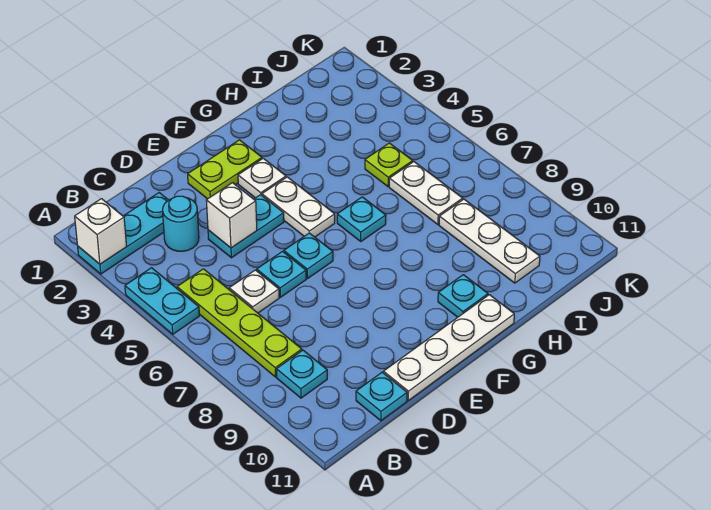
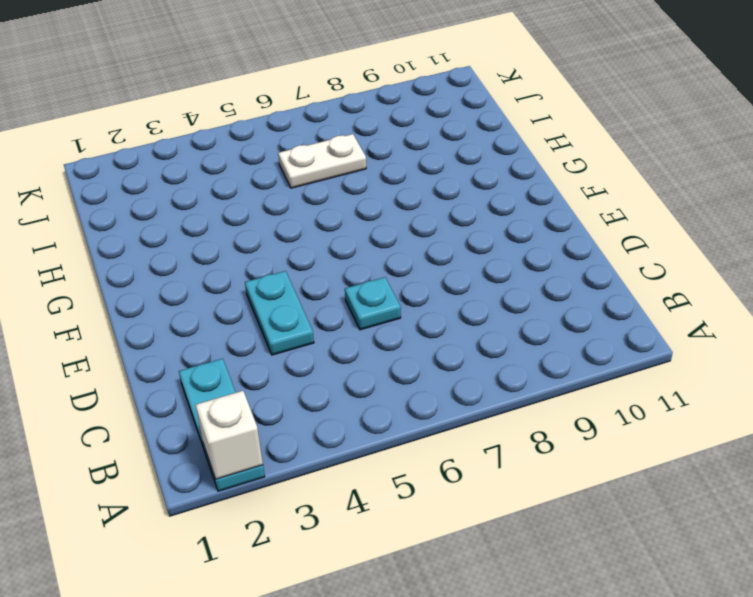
none -> cyan plate A4:A5 level 1
none -> lime plate B5:B8 level 1
none -> cyan plate B9 level 1

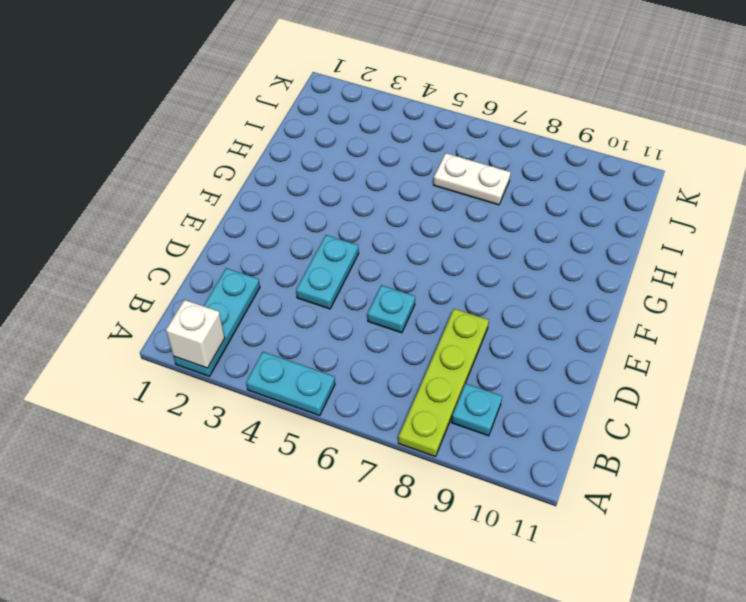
lime plate A8:D8 level 1 -> lime plate B5:B8 level 1
none -> cyan round brick C3 level 1
none -> white plate C6 level 1
none -> cyan plate C11 level 1

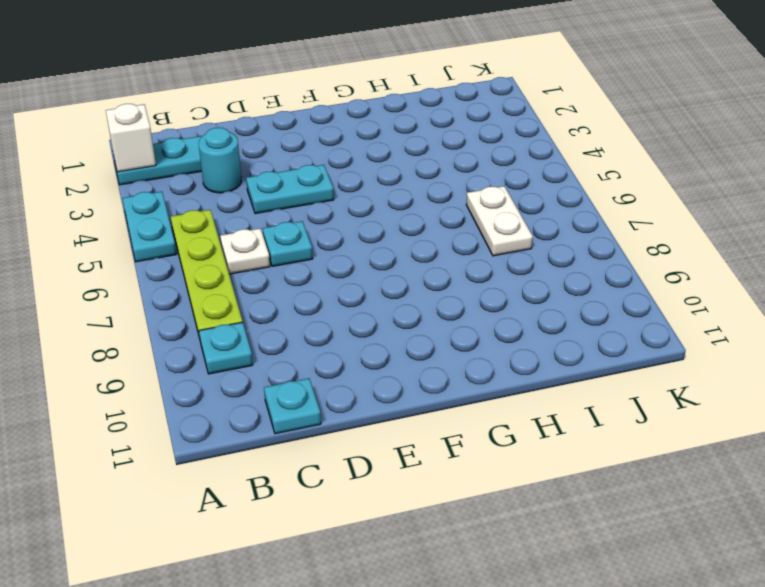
none -> white plate D11:G11 level 1
none -> lime plate E2:F2 level 1
none -> cyan plate E6 level 1

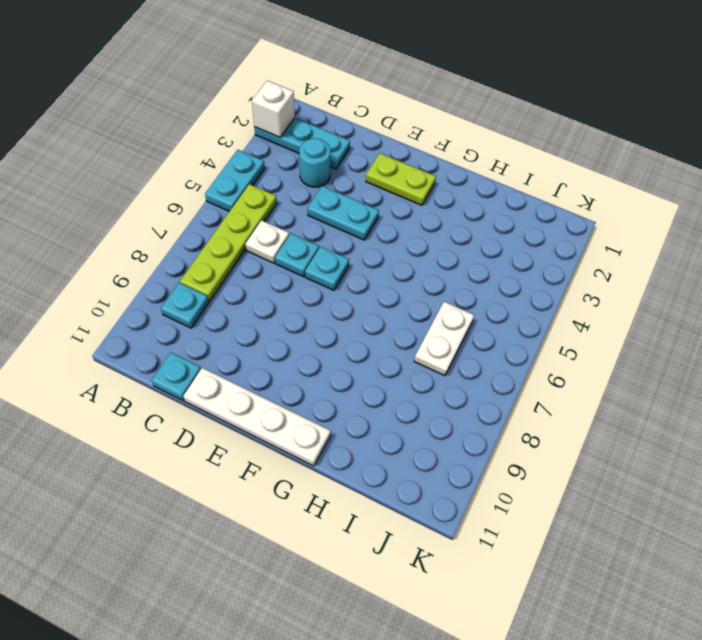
none -> white plate F3 level 1
none -> white plate F4:F5 level 1
none -> cyan plate G6 level 1

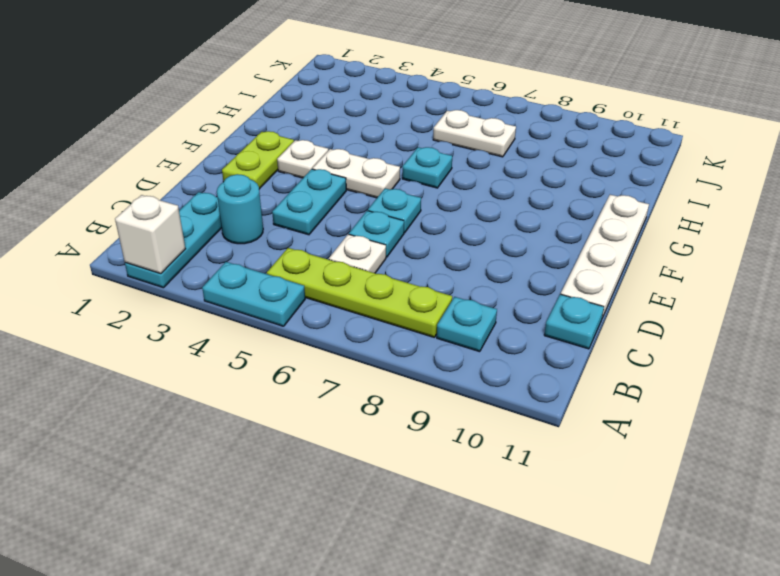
none -> cyan plate G10 level 1
none -> lime plate I5 level 1
none -> white plate I8:I10 level 1

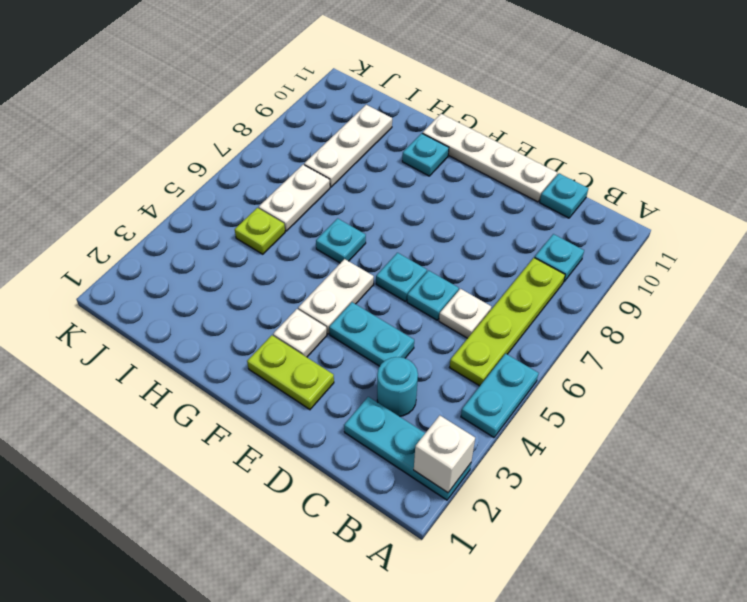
none -> white brick D4 level 2

